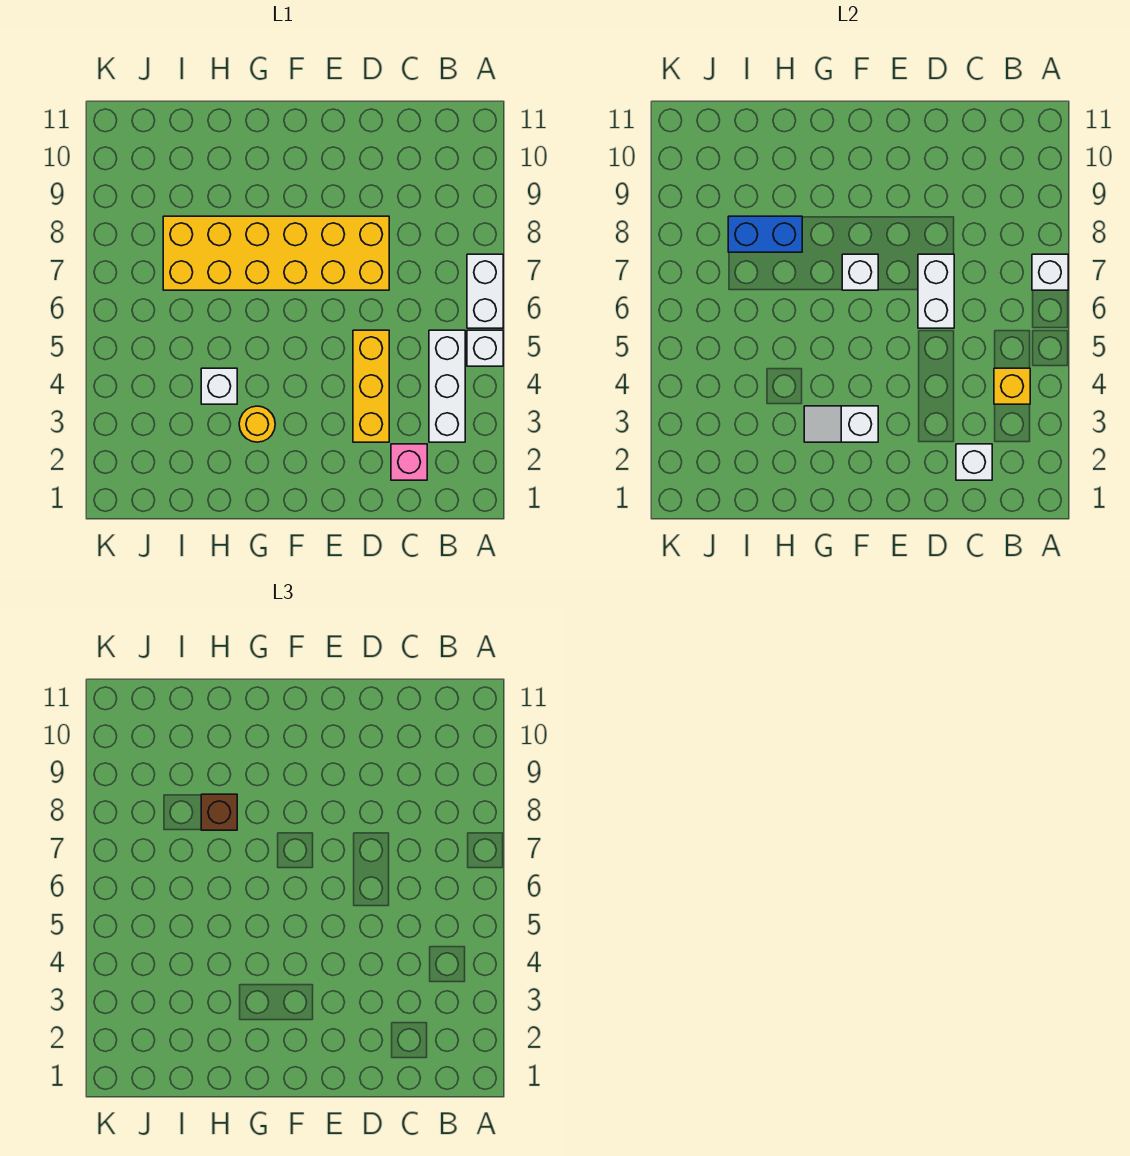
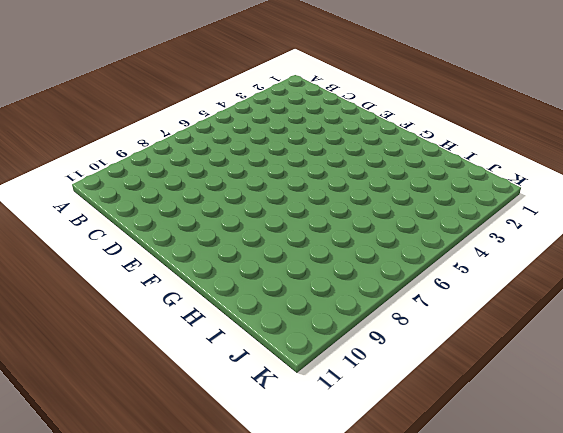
none -> white brick A5 level 1
none -> white brick A6:A7 level 1
none -> white brick B3:B5 level 1

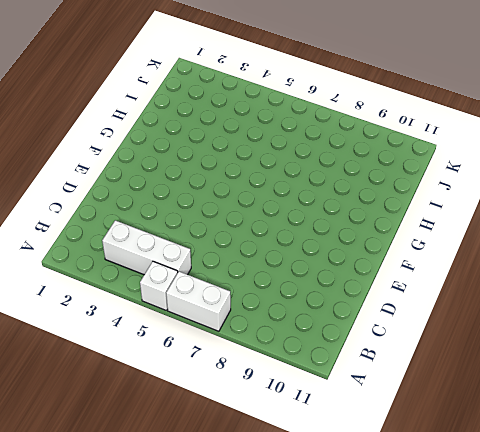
none -> pink brick C2 level 1
none -> yellow brick D3:D5 level 1
none -> yellow brick D7:I8 level 1

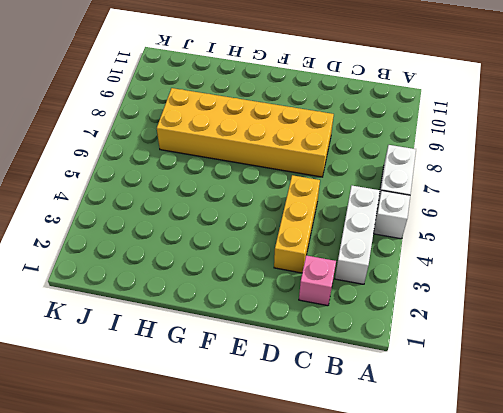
none -> yellow round brick G3 level 1
none -> white brick H4 level 1
none -> white brick A7 level 2

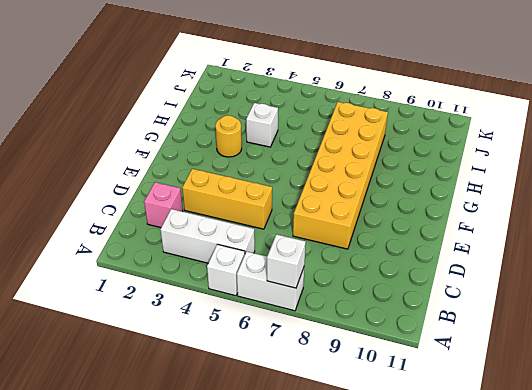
none -> yellow brick B4 level 2
none -> white brick C2 level 2
none -> white brick D6:D7 level 2

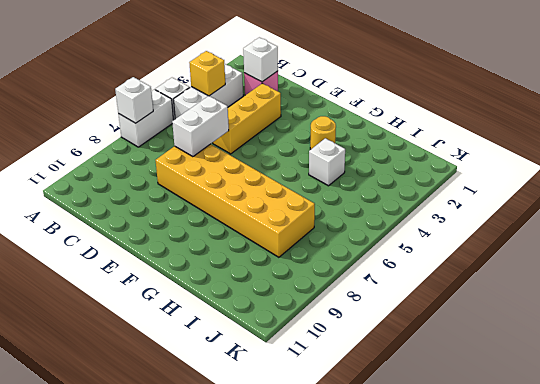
none -> white slope F3:G3 level 2 top F
none -> white brick F7 level 2
none -> blue brick H8:I8 level 2

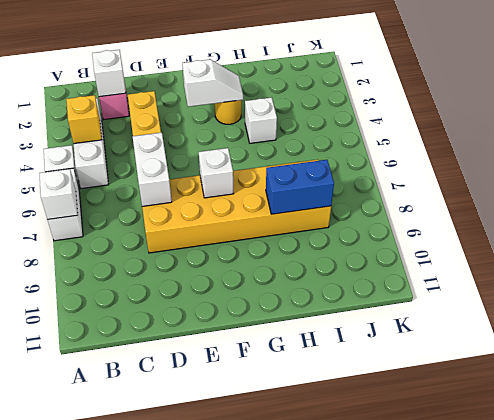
none -> brown brick H8 level 3

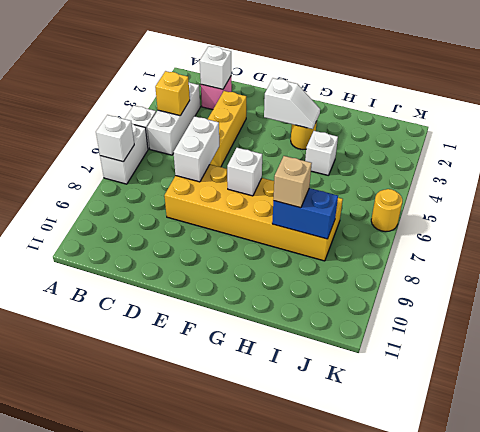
tan brick H8 level 3 -> brown brick H8 level 3
yellow round brick K6 level 1 -> none

